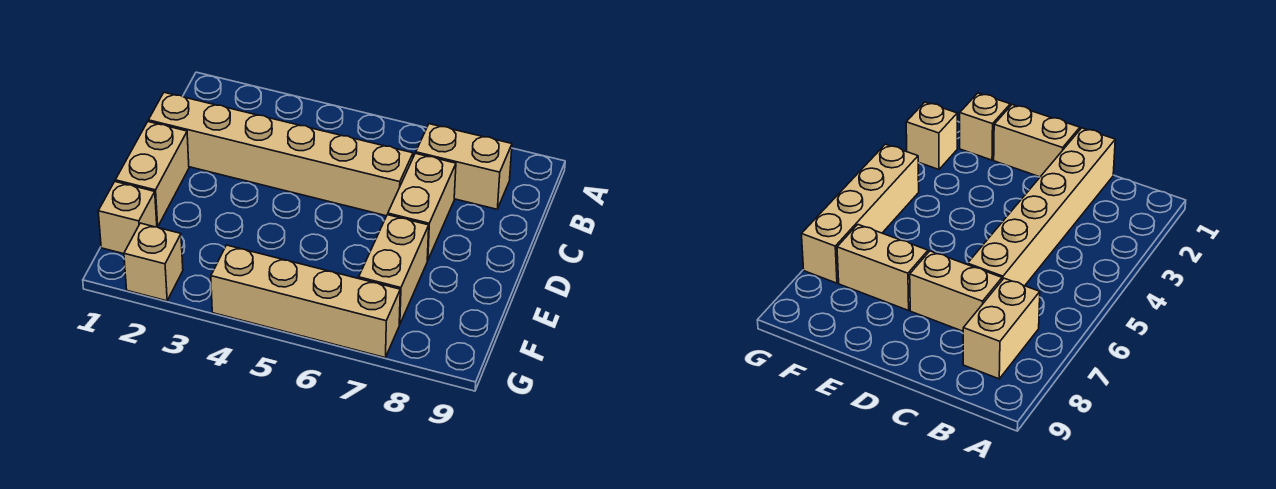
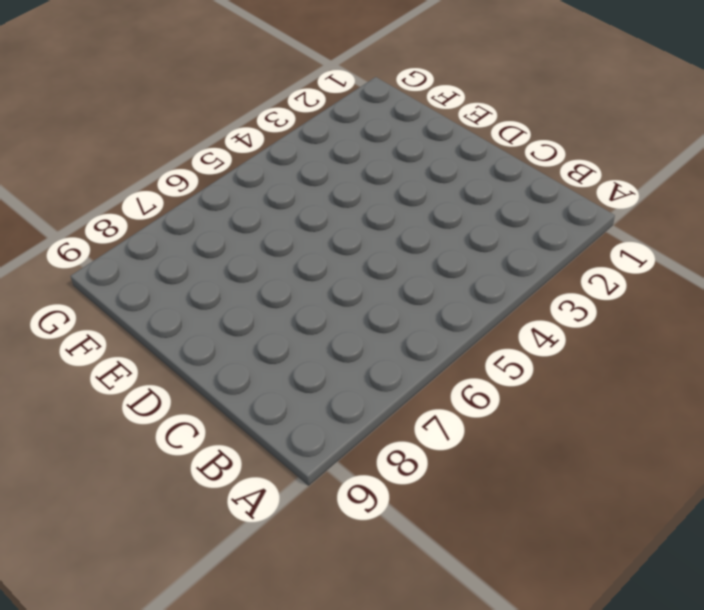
none -> tan brick B7:B8 level 1
none -> tan brick C1:C6 level 1

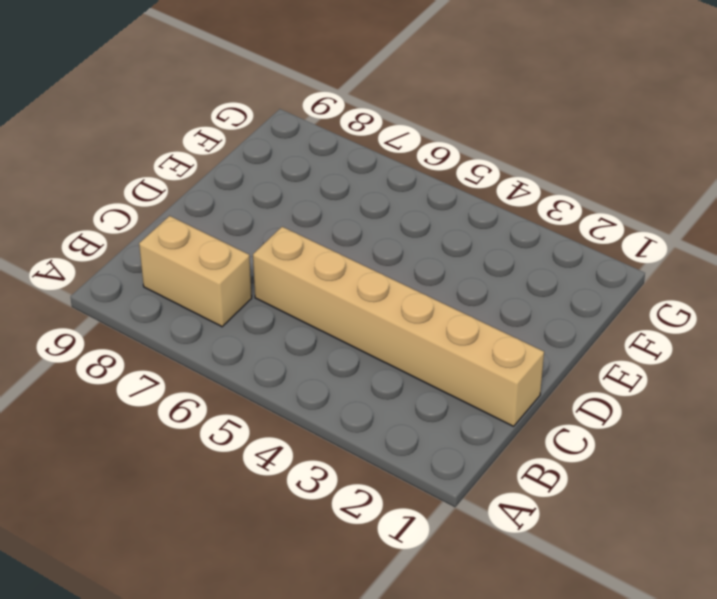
none -> tan brick C7:D7 level 1
none -> tan brick D1:E1 level 1

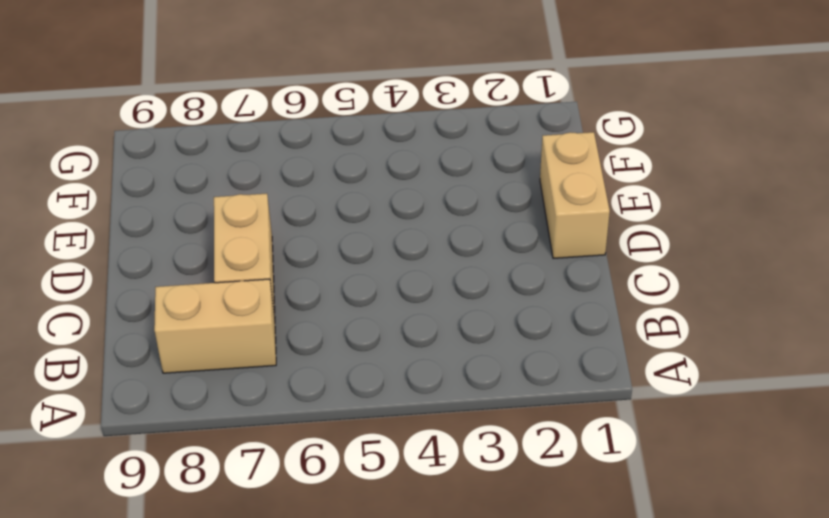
none -> tan brick C1:C6 level 1
none -> tan brick E7:F7 level 1

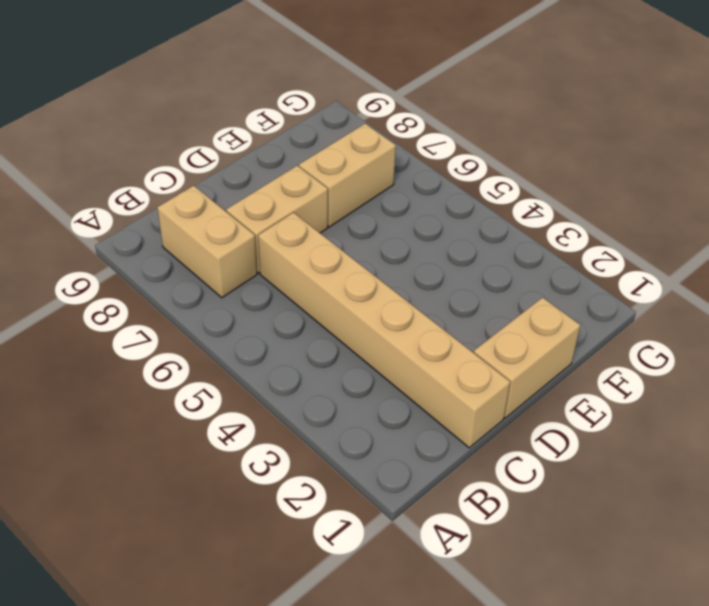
none -> tan brick F1 level 1
none -> tan brick G2 level 1

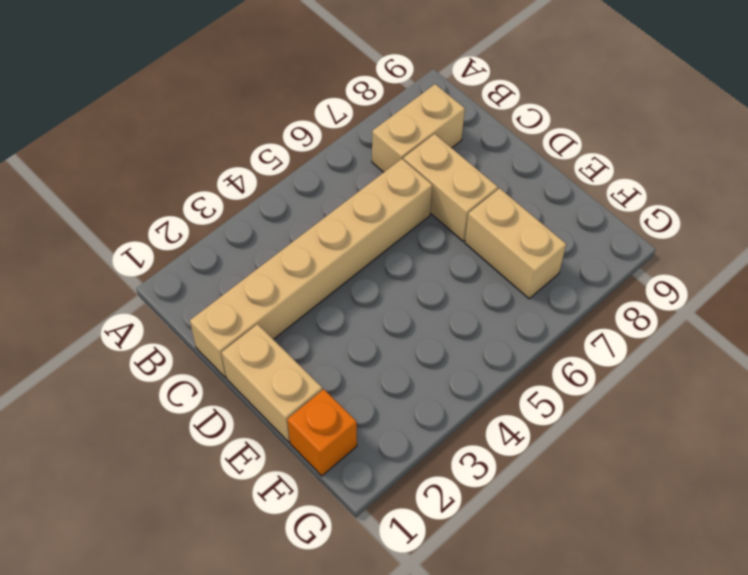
orange brick F1 level 1 -> tan brick F1 level 1
none -> tan brick G2 level 1
none -> tan brick G4:G7 level 1

